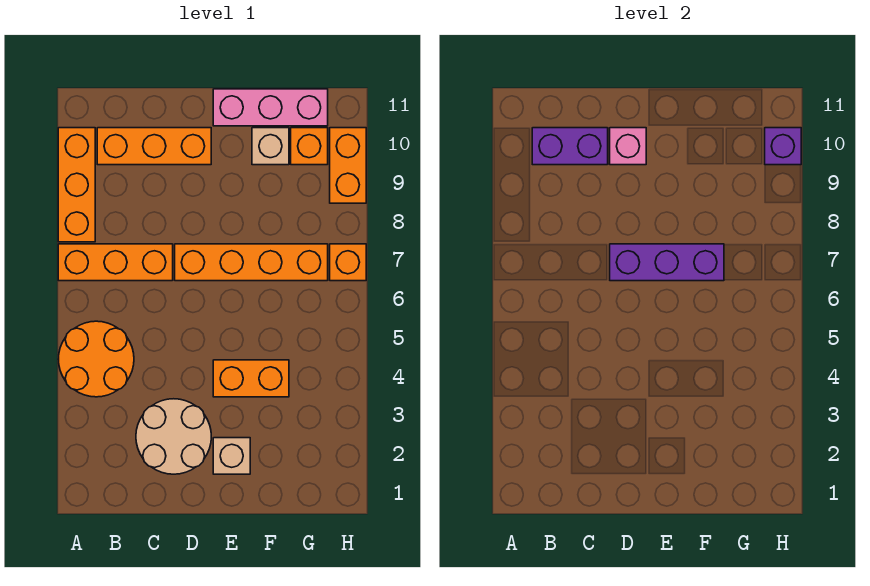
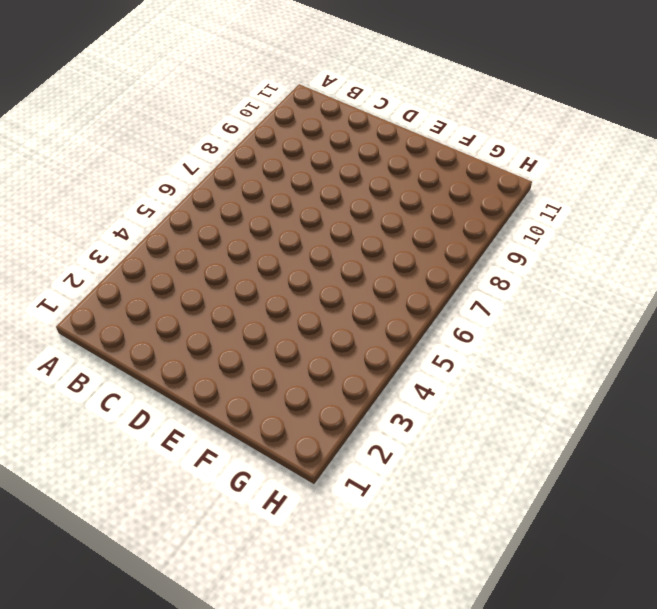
none -> orange round brick A4:B5 level 1
none -> orange brick A7:C7 level 1
none -> orange brick A8:A10 level 1

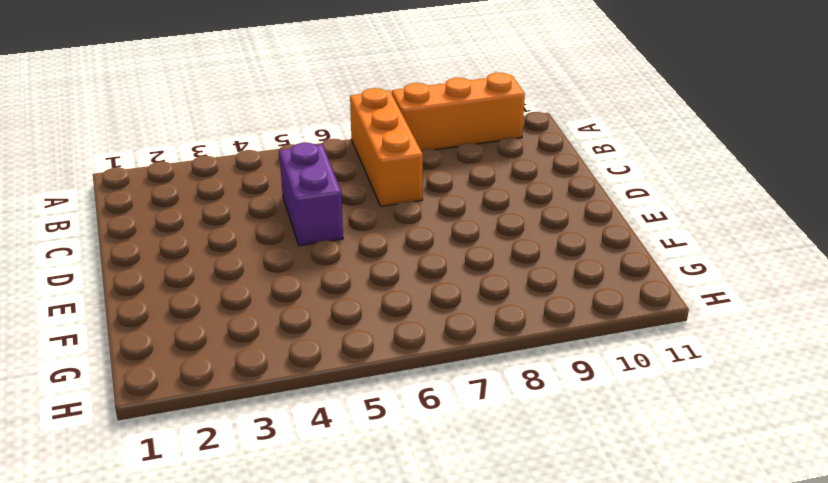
purple brick C5:D5 level 1 -> purple brick B10:C10 level 2
none -> orange round brick A4:B5 level 1
none -> orange brick B10:D10 level 1
none -> tan round brick C2:D3 level 1

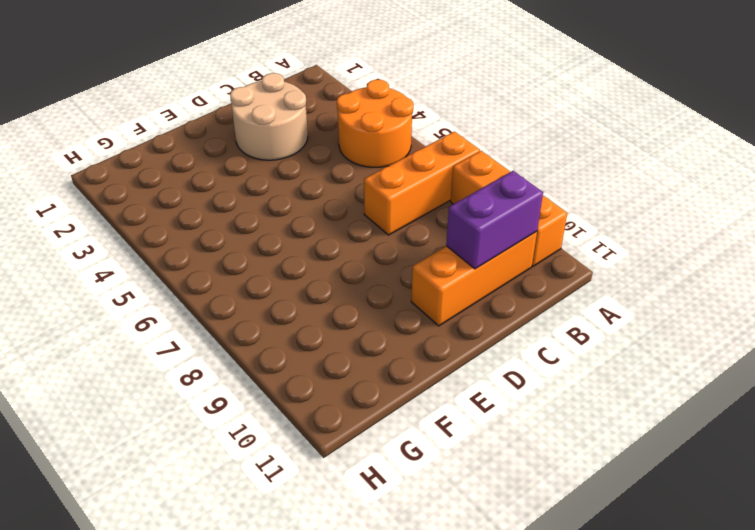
none -> orange brick D7:G7 level 1
none -> tan brick E2 level 1
none -> orange brick E4:F4 level 1

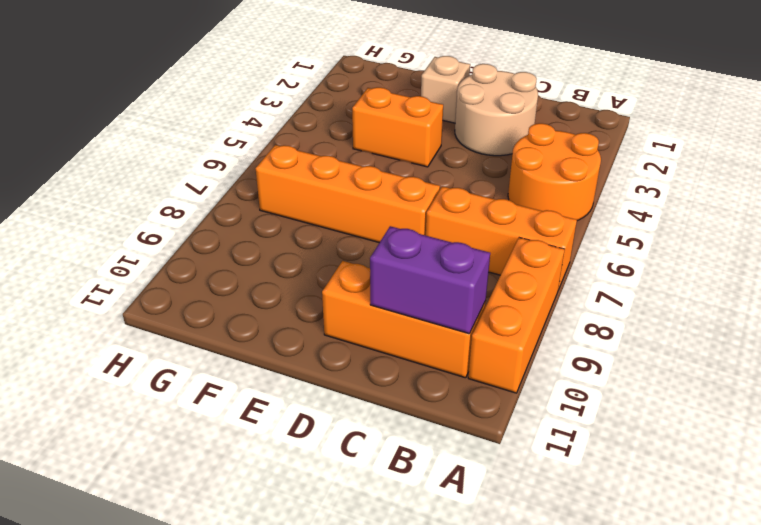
none -> pink brick E11:G11 level 1
none -> tan brick F10 level 1
none -> orange brick G10 level 1

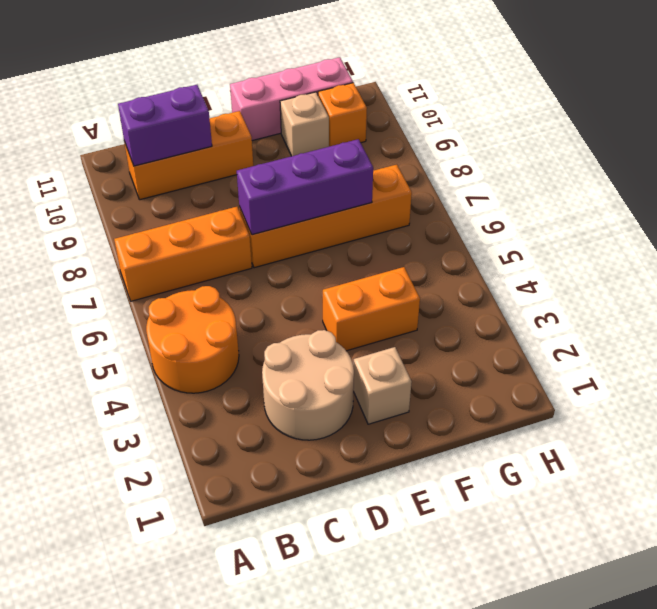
none -> orange brick A8:A10 level 1
none -> orange brick H7 level 1
none -> orange brick H9:H10 level 1

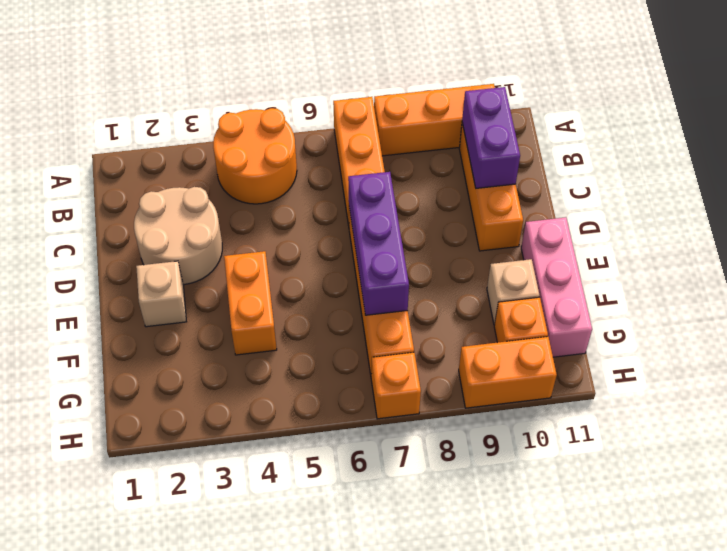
none -> pink brick D10 level 2
none -> purple brick H10 level 2

